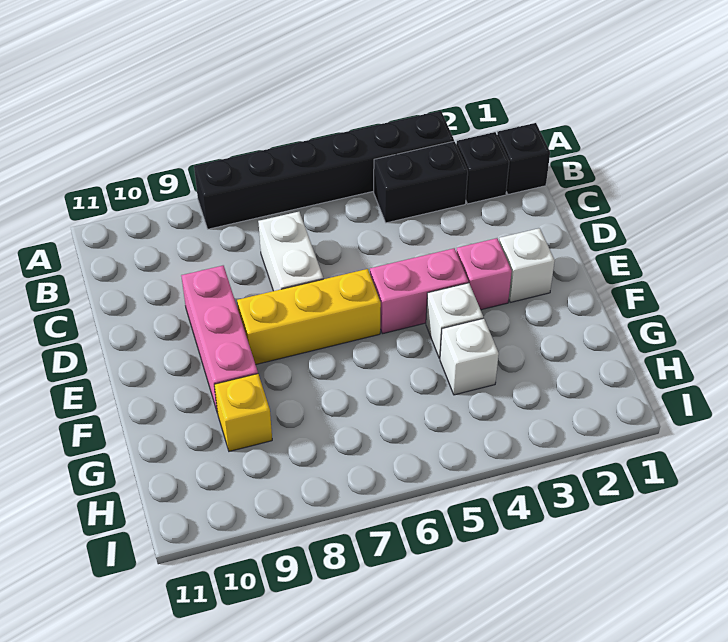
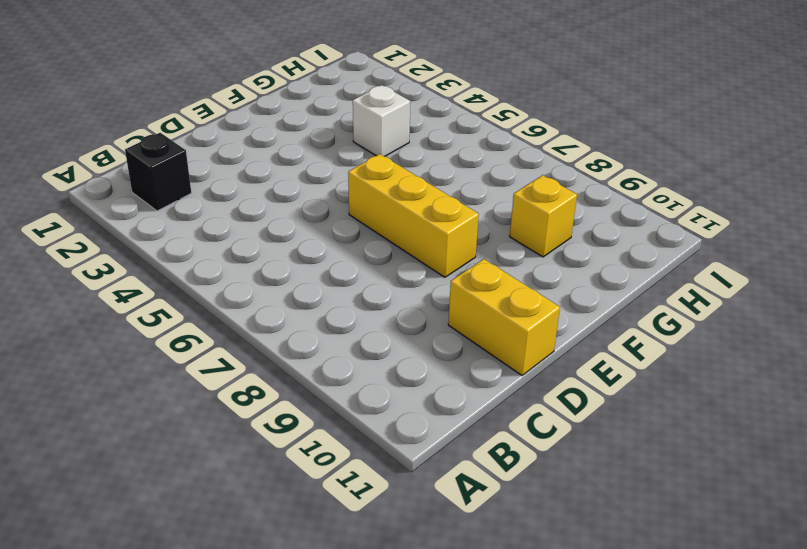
yellow brick D10:D11 level 1 -> none
none -> black brick A3:A8 level 1
none -> black brick B1 level 1
none -> black brick B3:B4 level 1

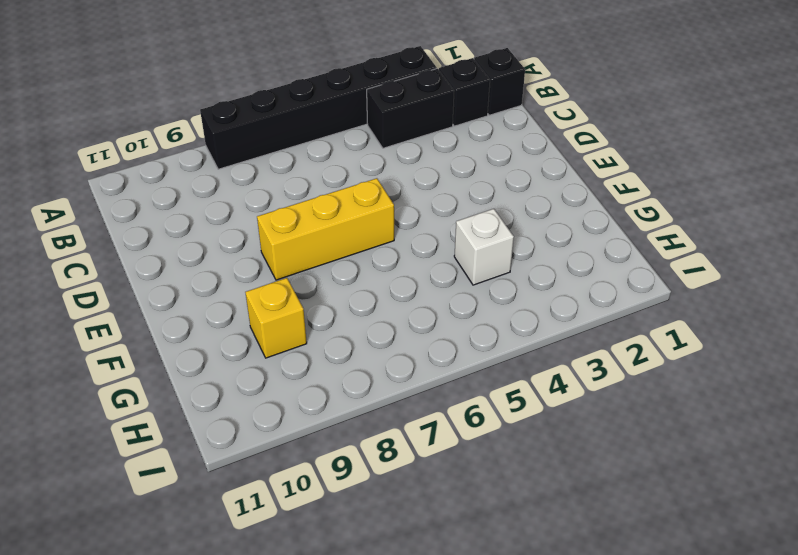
none -> white brick C7:D7 level 1
none -> pink brick D9:F9 level 1
none -> white brick E2 level 1

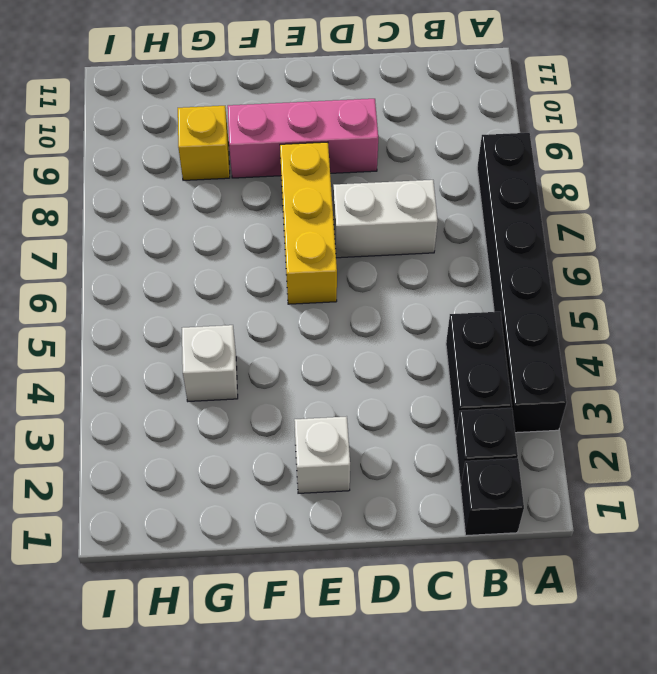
none -> pink brick E3 level 1
none -> pink brick E4:E5 level 1
none -> white brick F4 level 1

